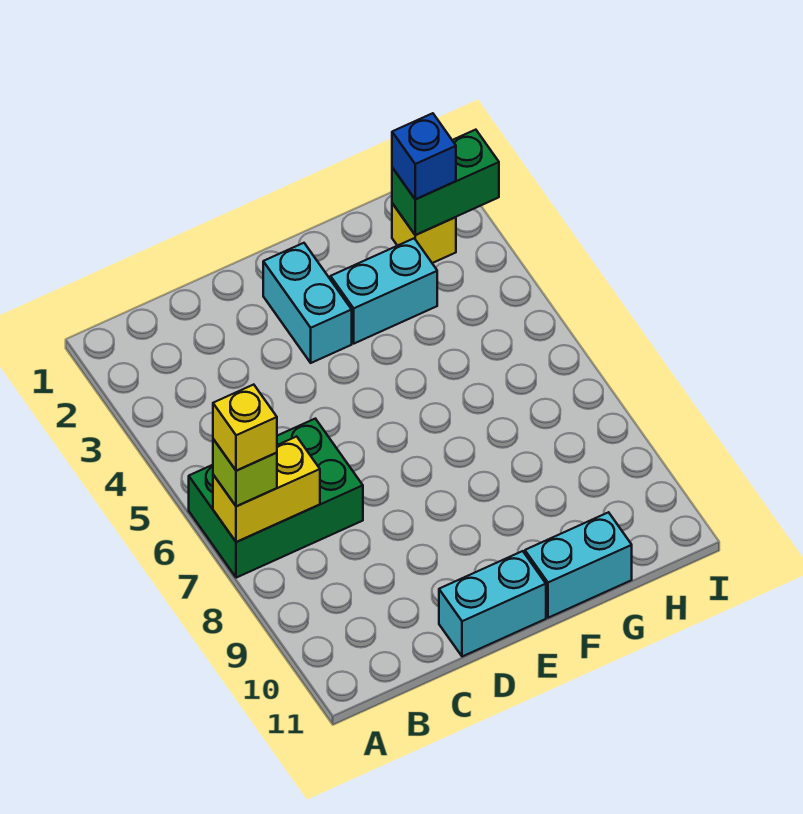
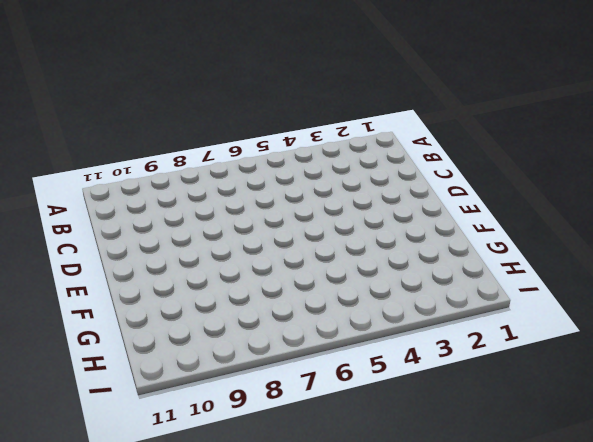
none -> green brick A6:C7 level 1
none -> cyan brick D11:E11 level 1

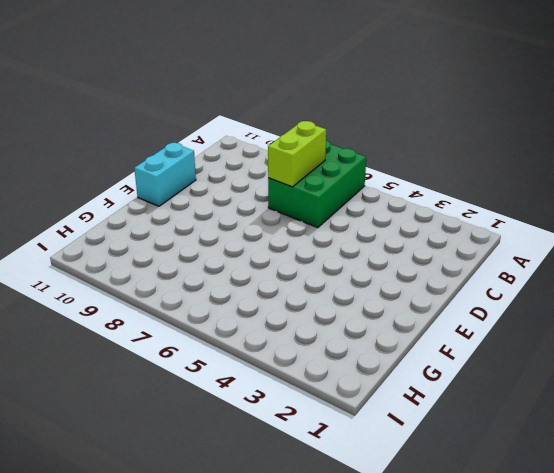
lime brick B7:C7 level 2 -> yellow brick A7:B7 level 2
none -> cyan brick E2:E3 level 1
none -> cyan brick F3:G3 level 1

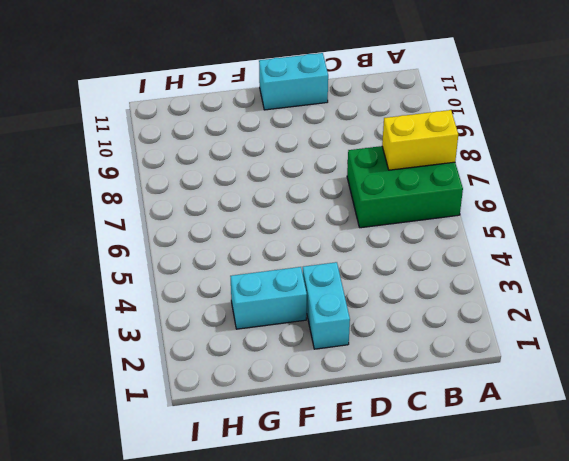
none -> cyan brick F11:G11 level 1
none -> yellow brick H2 level 1

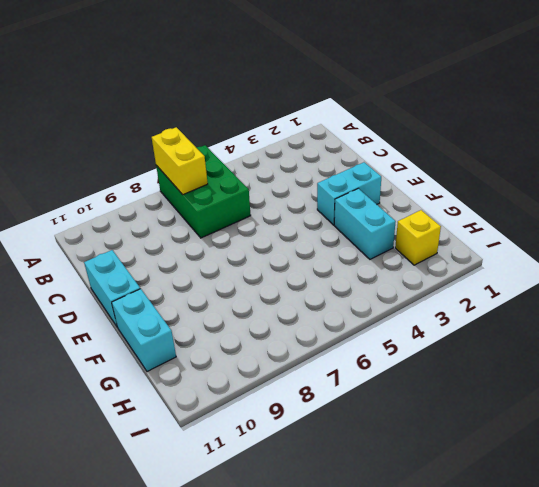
none -> green brick H2:I2 level 2
none -> lime brick A7 level 3

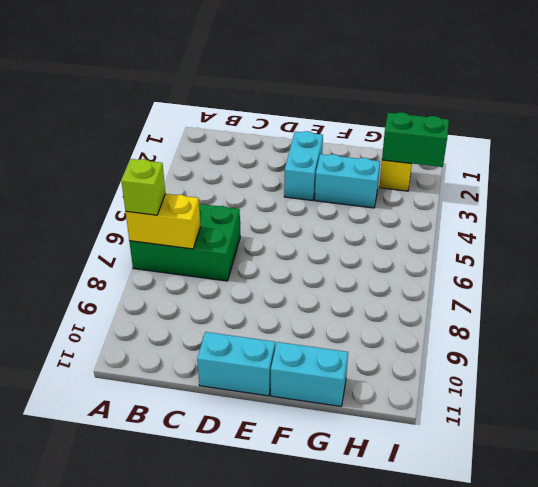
none -> blue brick H2 level 3
none -> yellow brick A7 level 4

